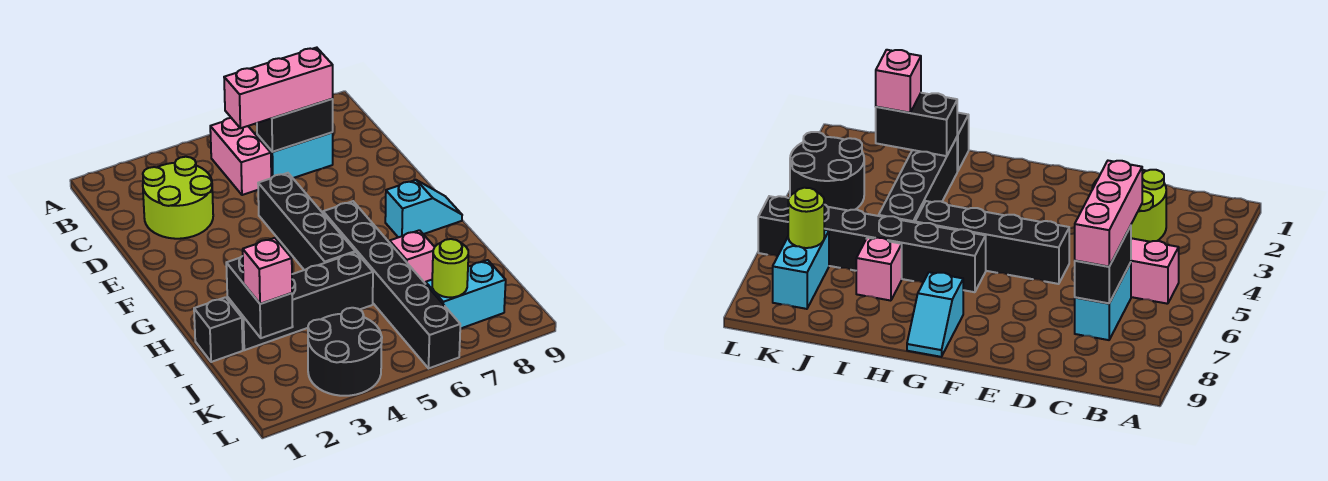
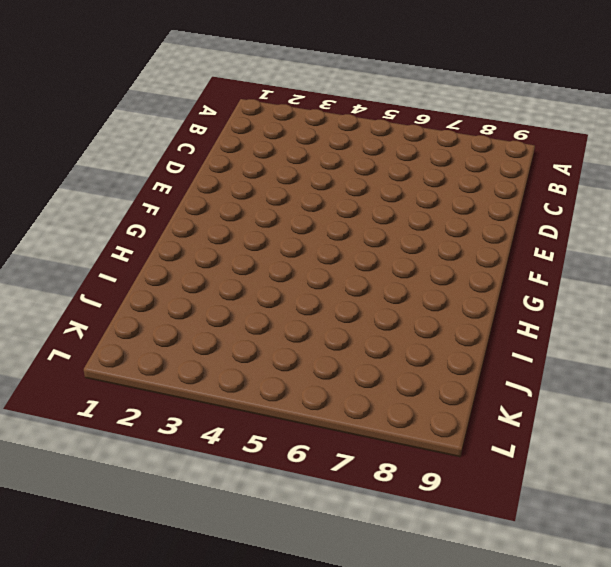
none -> pink brick B5:C5 level 1
none -> lime round brick C2:D3 level 1
none -> cyan brick C6:C7 level 1

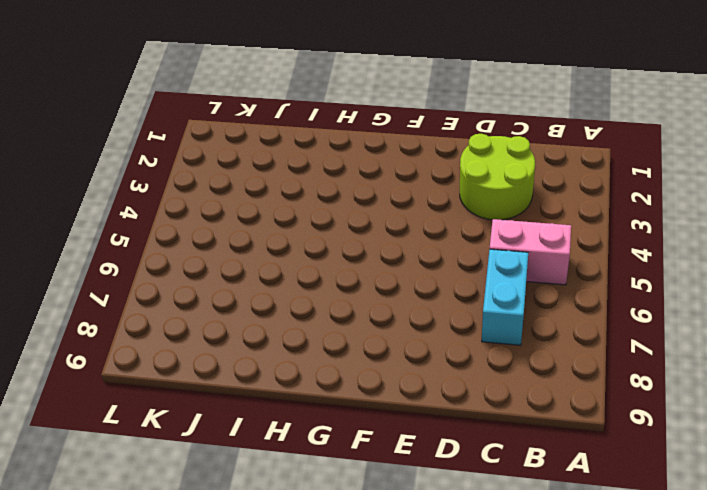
none -> black brick E5:H5 level 1
none -> black brick G6:L6 level 1
none -> cyan slope G8:G9 level 1 top 8

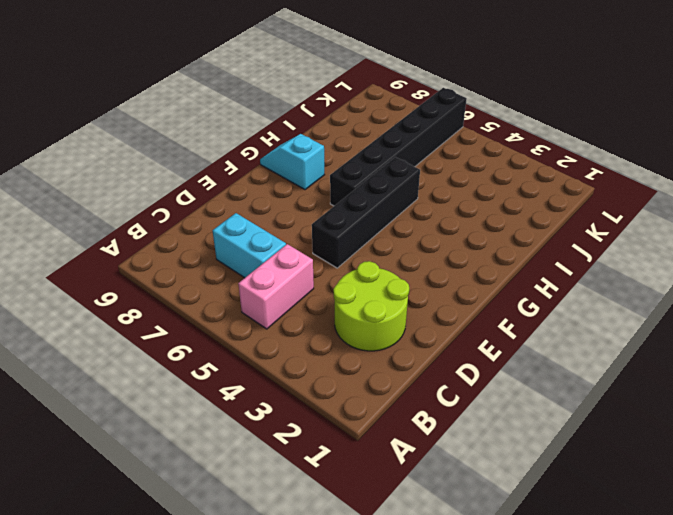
none -> black brick I1 level 1
none -> black brick I2:I5 level 1
none -> pink brick I7 level 1

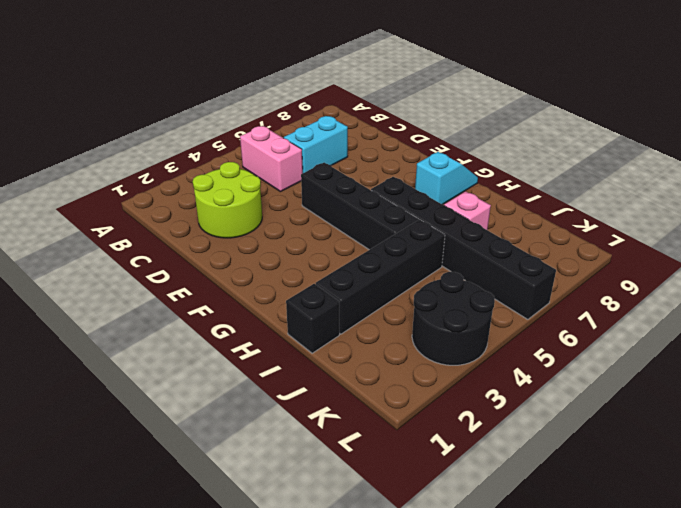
none -> cyan brick K7:K8 level 1
none -> black brick C6:C7 level 2
none -> black brick I2:J2 level 2

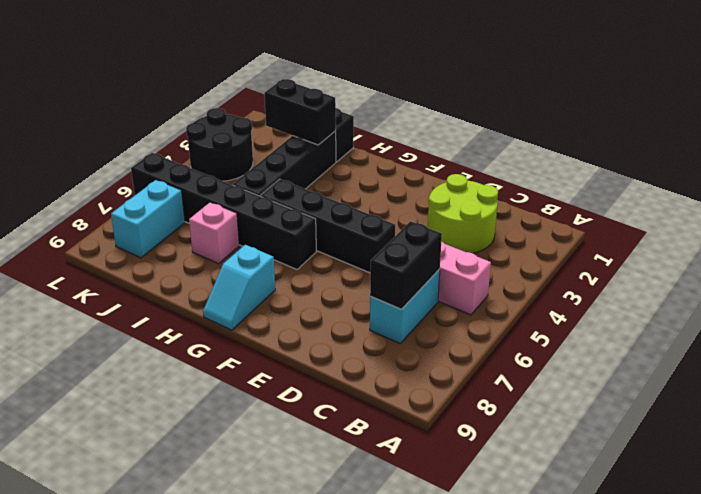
none -> lime round brick K7 level 2
none -> pink brick C5:C7 level 3
none -> pink brick J2 level 3

